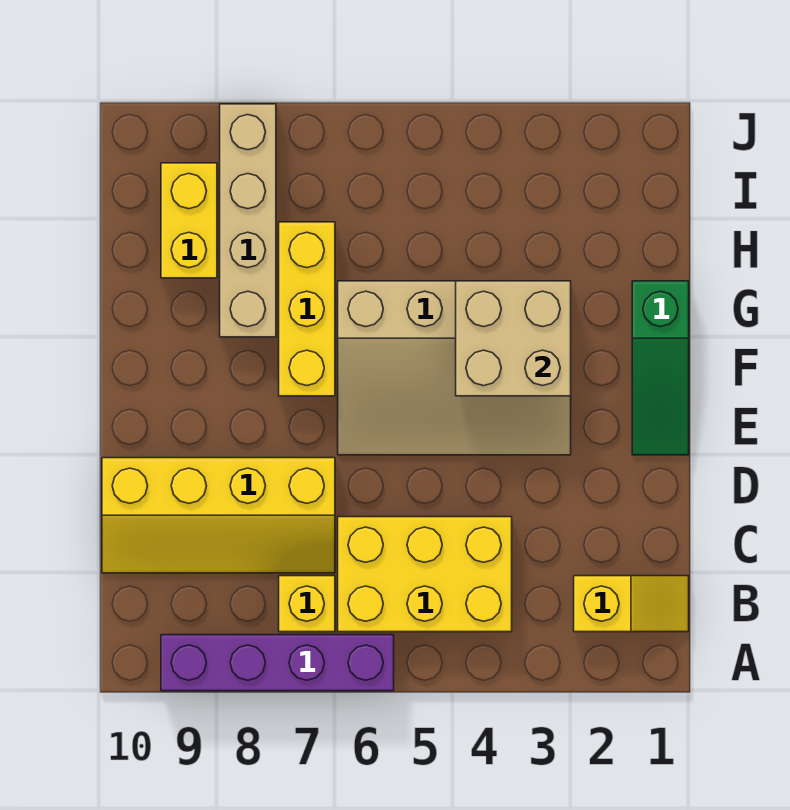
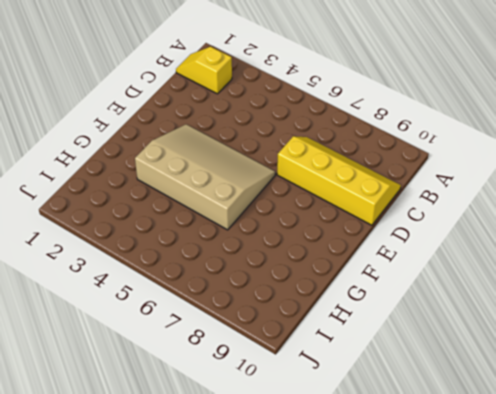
none -> purple brick A6:A9 level 1
none -> yellow brick B4:C6 level 1

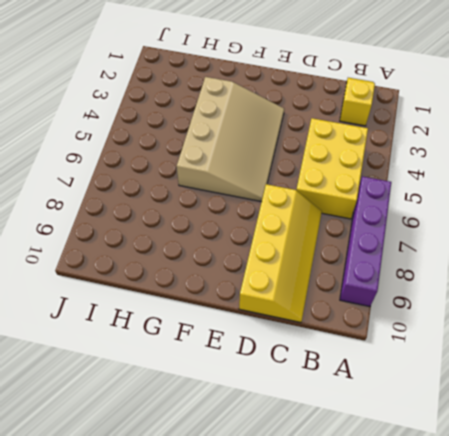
none -> yellow brick B7 level 1
none -> green slope E1:G1 level 1 top G

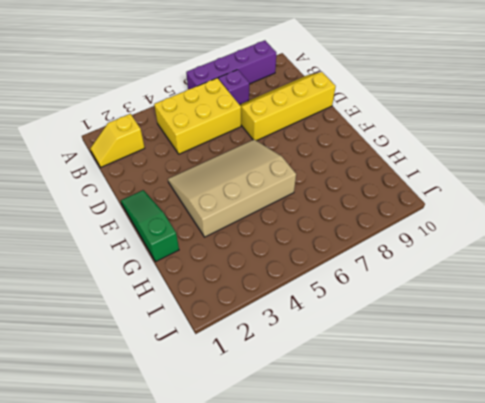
purple brick B7 level 1 -> yellow brick B7 level 1
none -> yellow brick F7:H7 level 1
none -> tan brick G8:J8 level 1

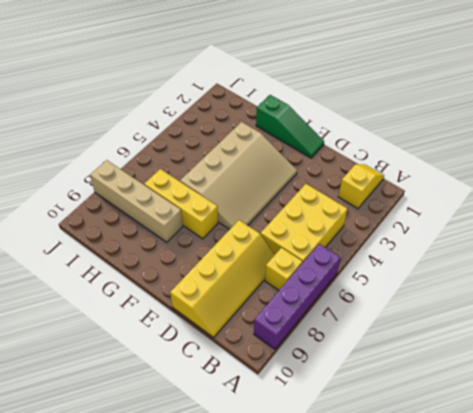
none -> yellow brick H9:I9 level 1
none -> tan brick F3:G4 level 2

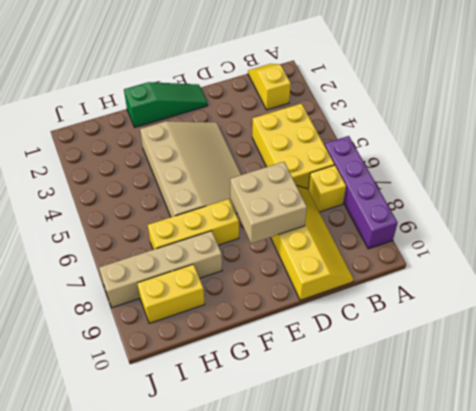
tan brick D7:E8 level 2 -> tan brick F3:G4 level 2

